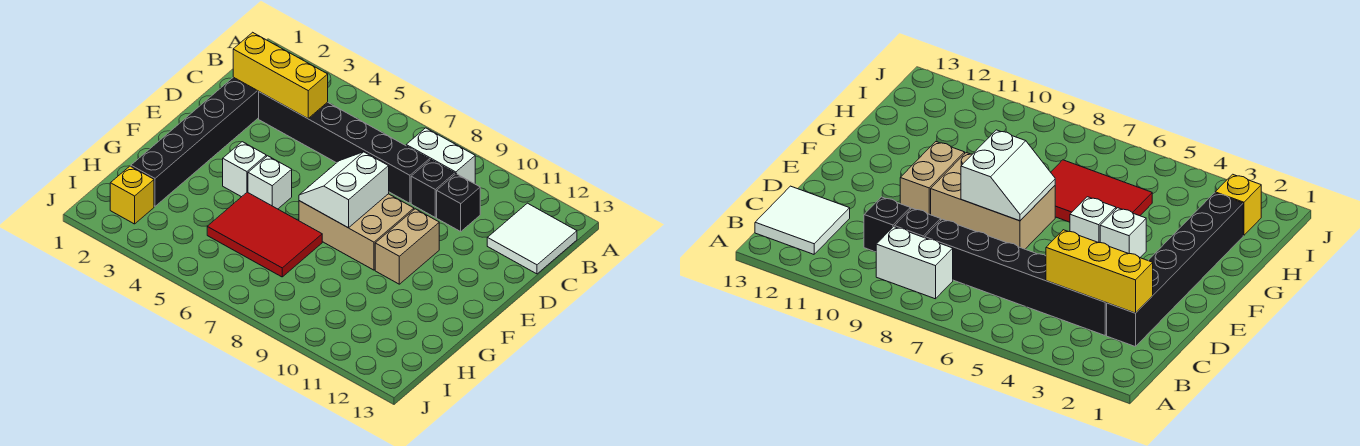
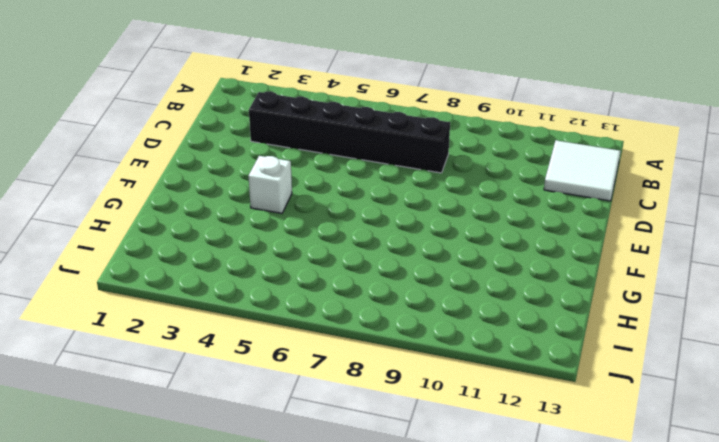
none -> white brick B8:B9 level 1
none -> black brick C2:H2 level 1
none -> black brick C9 level 1

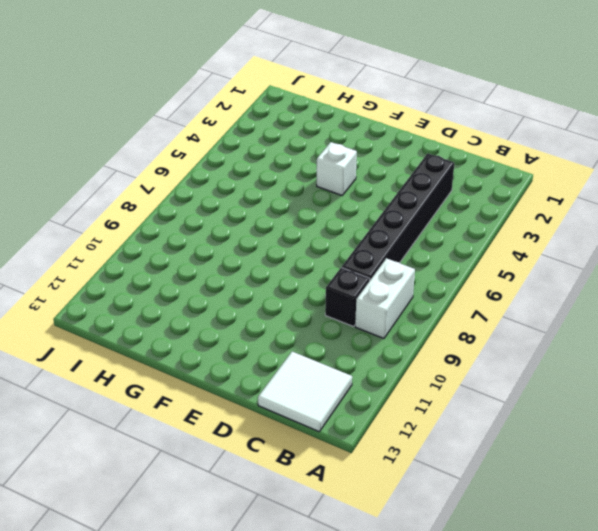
none -> black brick C2:H2 level 1
none -> black brick C10 level 1
none -> tan brick E7:F9 level 1

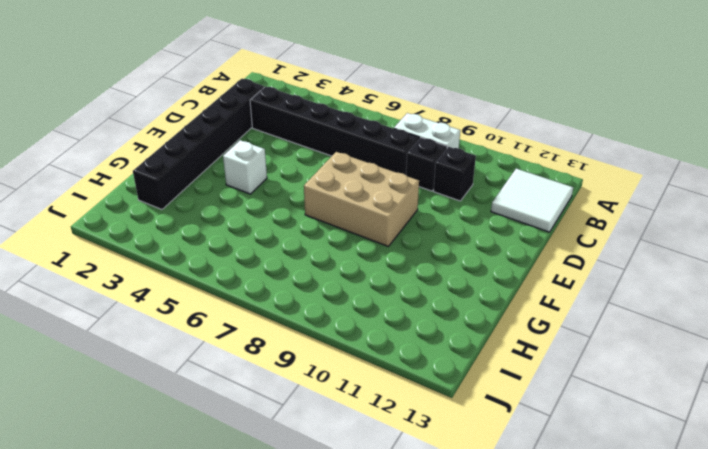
none -> tan brick E10:F10 level 1
none -> white brick F5 level 1
none -> red tile G5:H7 level 1

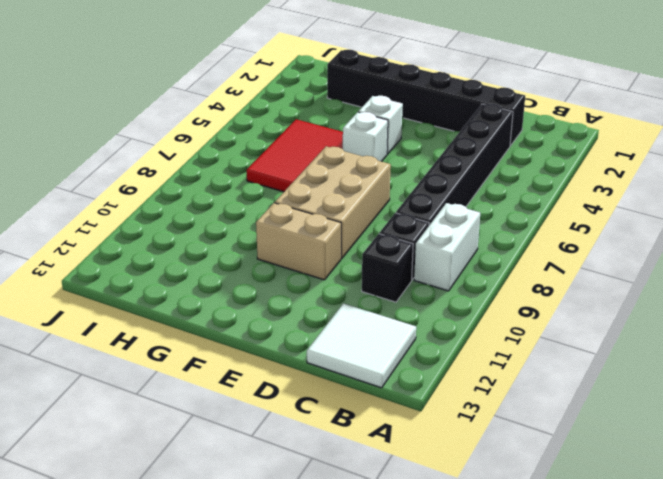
none -> yellow brick I2 level 1
none -> yellow brick C2:C4 level 2
none -> white slope E7:F8 level 2 top 8

